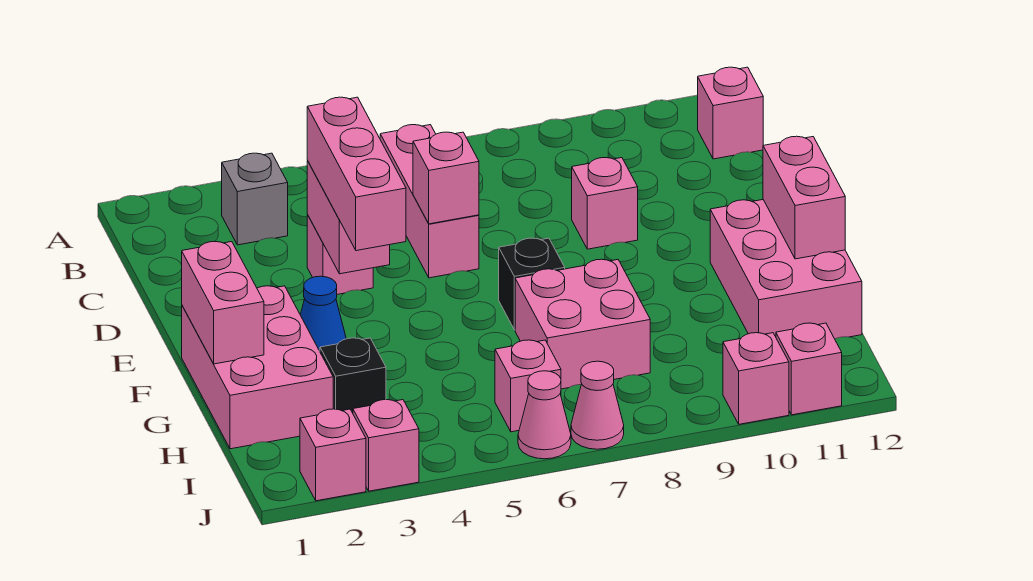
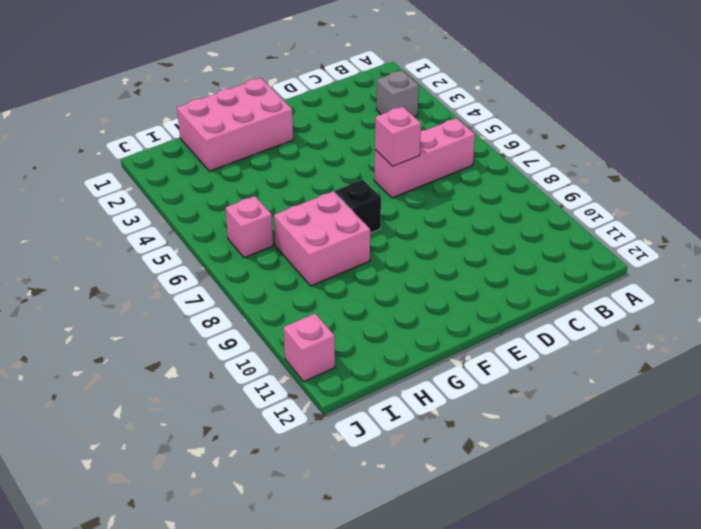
none -> pink brick B12 level 1
none -> pink brick D4 level 1
none -> pink brick D9 level 1

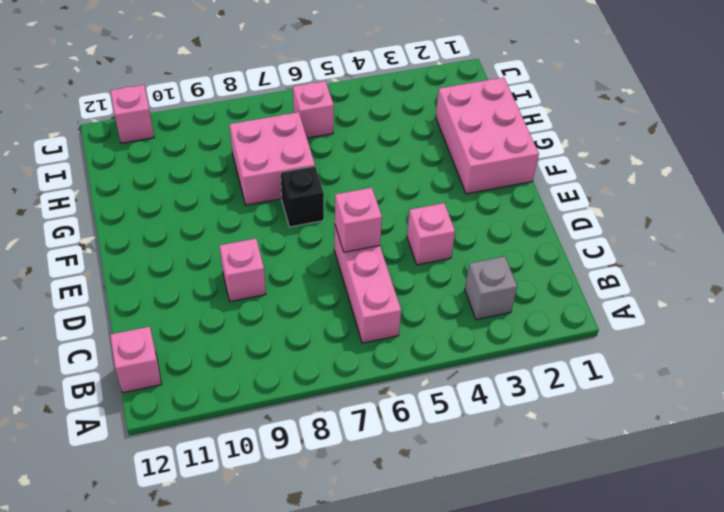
none -> blue cone F3 level 1
none -> pink brick F11:H12 level 1
none -> black brick H3 level 1

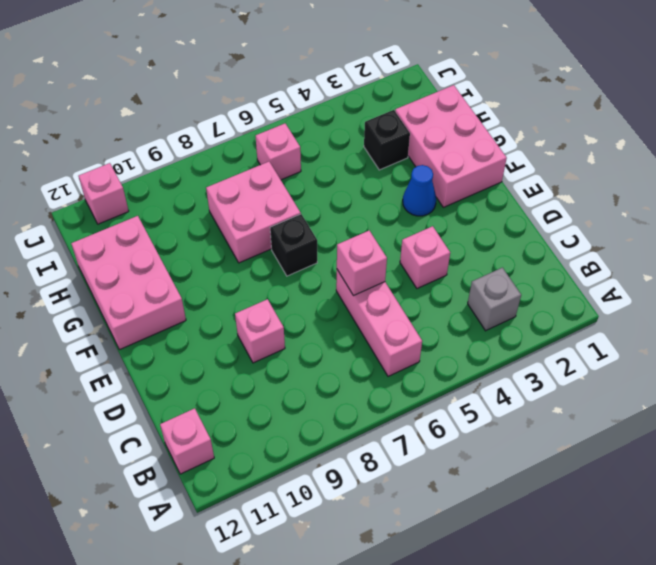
none -> pink brick J2 level 1
none -> pink brick J3 level 1
none -> pink cone J6 level 1

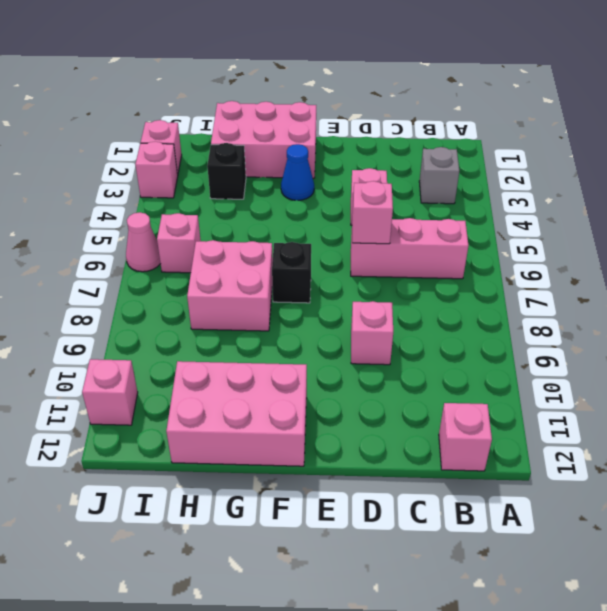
none -> pink cone J7 level 1
none -> pink brick J10 level 1
none -> pink brick D4:E4 level 2

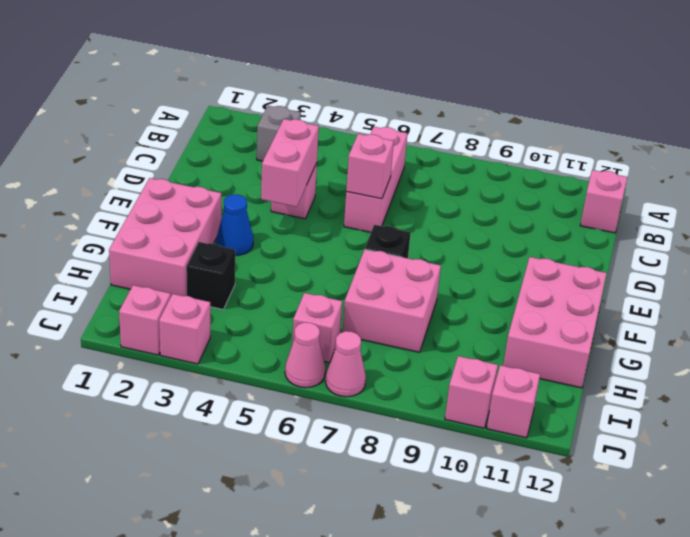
none -> pink brick D9 level 1
none -> pink brick F1:G1 level 2
none -> pink brick F12:G12 level 2

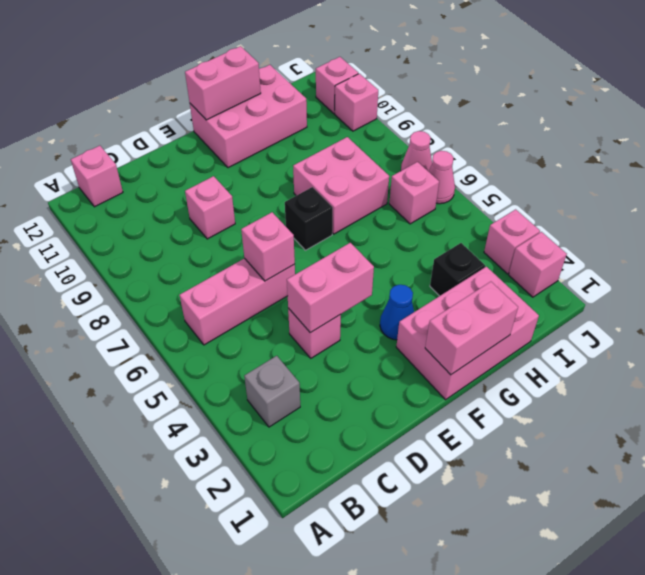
none -> pink brick D4:F4 level 3

